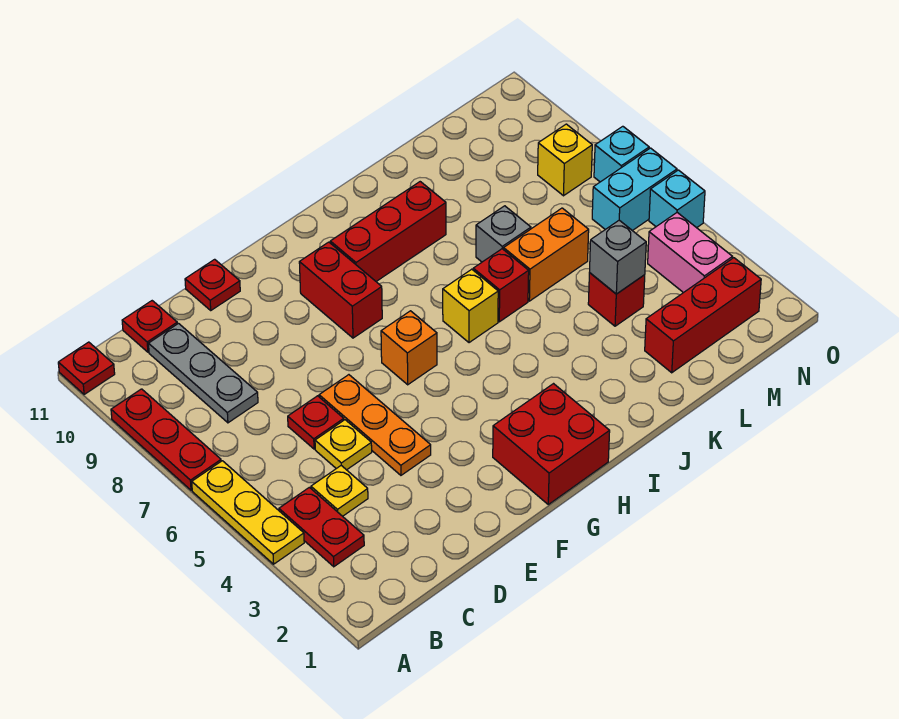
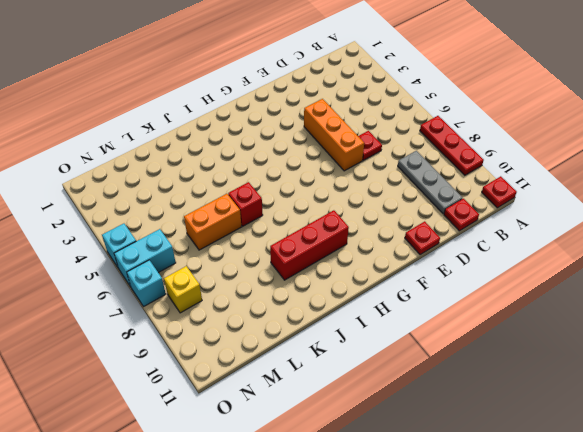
orange brick E4:E6 level 1 -> orange plate E4:E6 level 1
none -> yellow plate A4:A6 level 1
none -> red plate B3:B4 level 1
none -> yellow plate C4 level 1

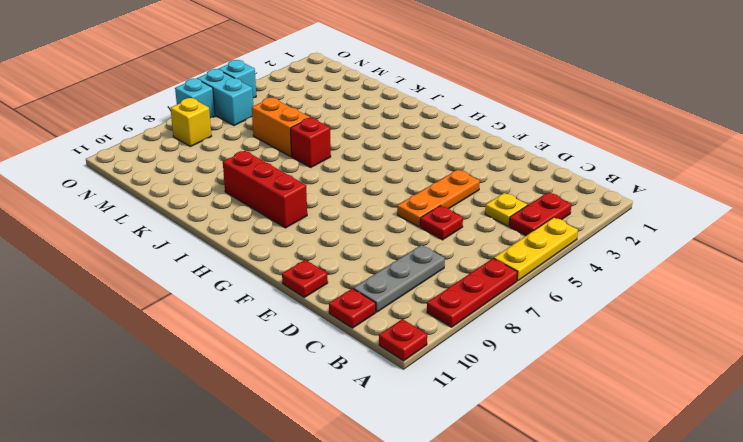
none -> yellow plate D5 level 1
none -> red brick G1:H2 level 1
none -> orange brick G6 level 1

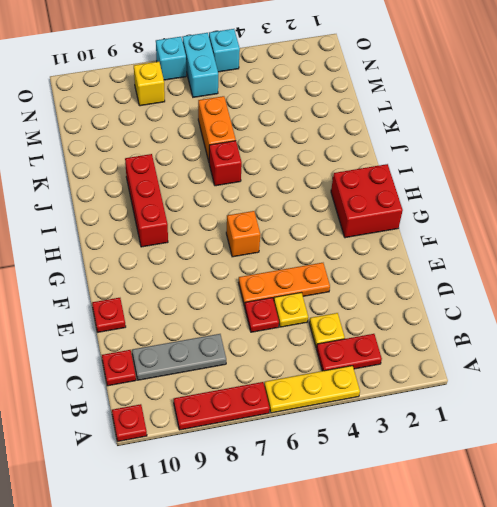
none -> red brick G8:G9 level 1
none -> yellow brick I6 level 1
none -> grey brick K7 level 1

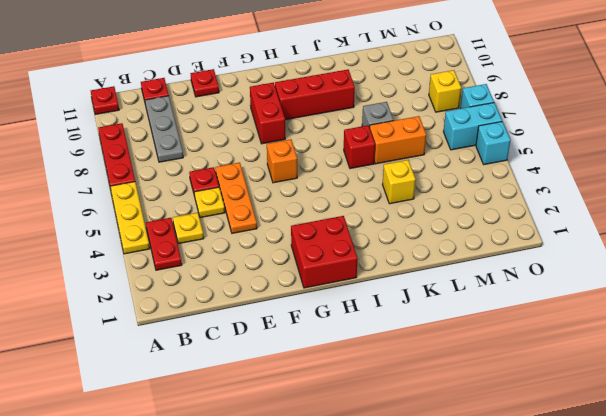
yellow brick K4 level 1 -> yellow brick I6 level 1
none -> red brick L2:N2 level 1
none -> red brick L4 level 1
none -> pink brick N3:N4 level 1

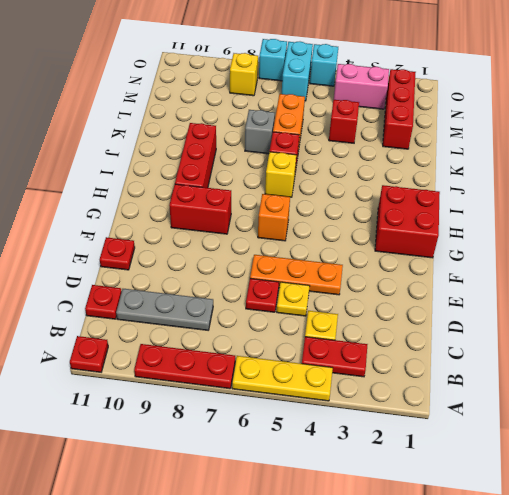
none -> grey brick L4 level 2

